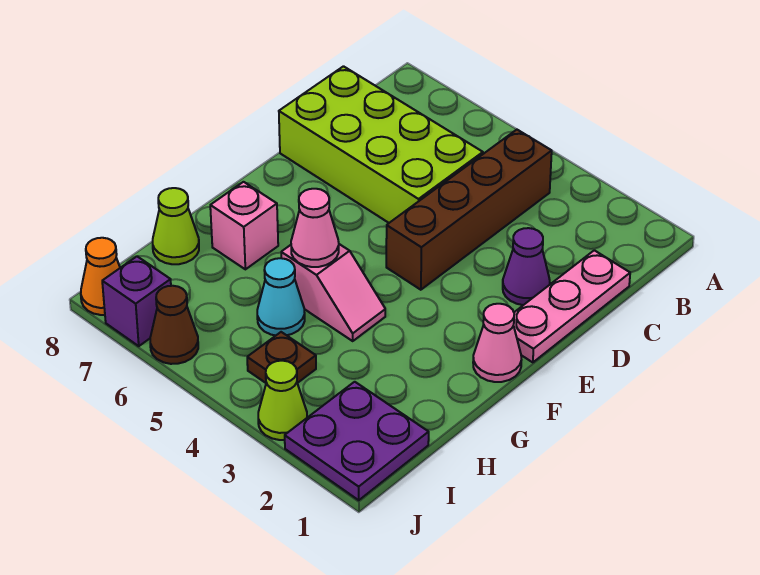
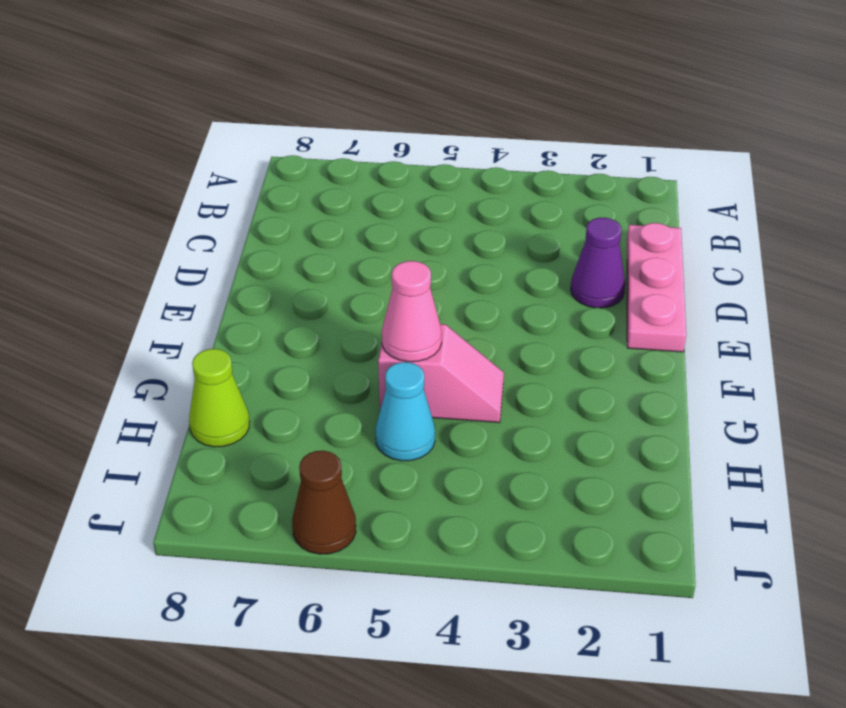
none -> brown brick B4:E4 level 1
none -> lime brick C5:D8 level 1
none -> pink cone F1 level 1

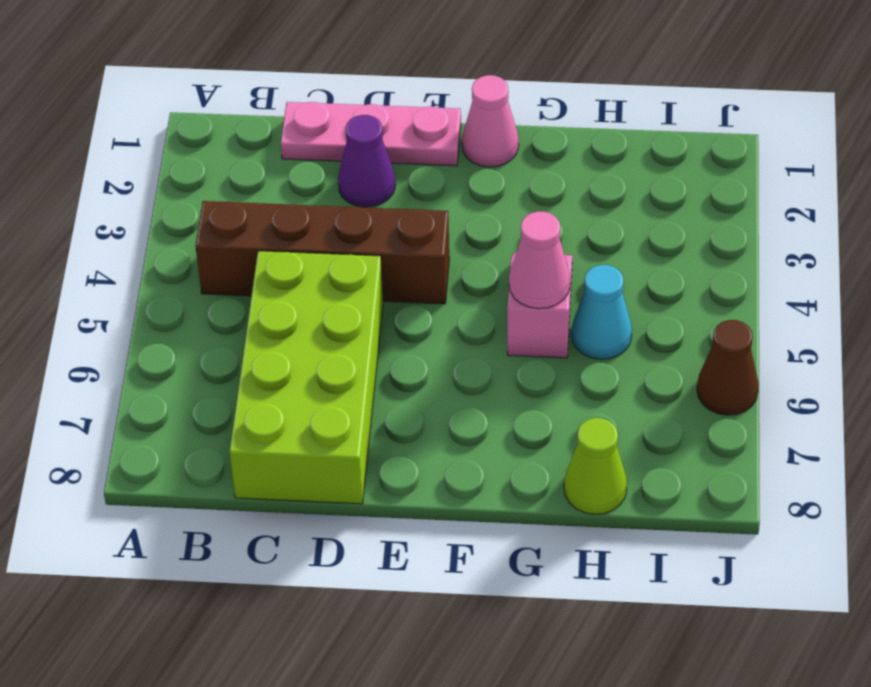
none -> pink brick G7 level 1
none -> purple plate I1:J2 level 1
none -> brown plate I4 level 1

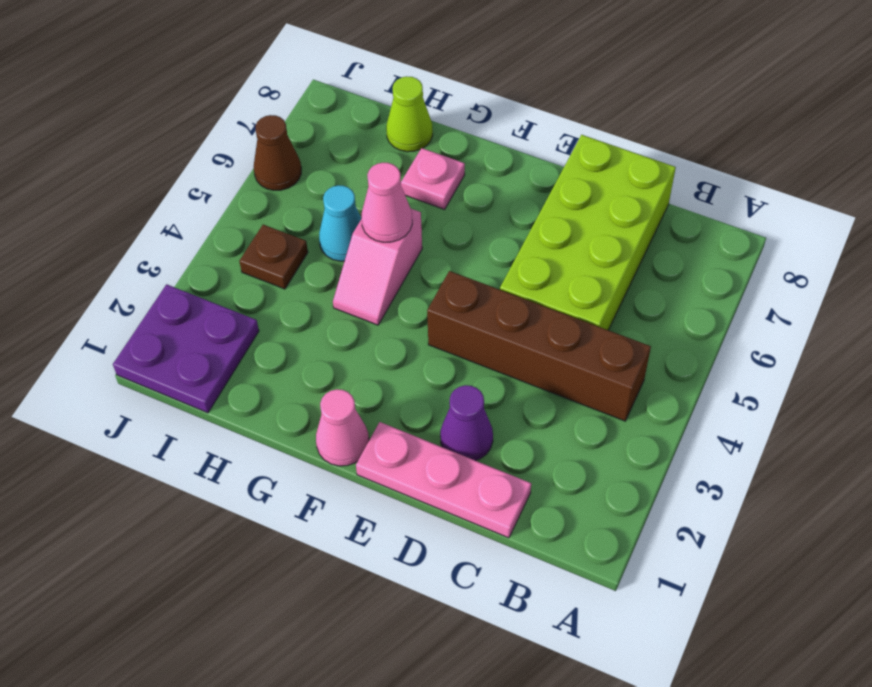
pink plate G7 level 1 -> pink brick G7 level 1
none -> lime cone J3 level 1
none -> purple brick J7 level 1
none -> orange cone J8 level 1

